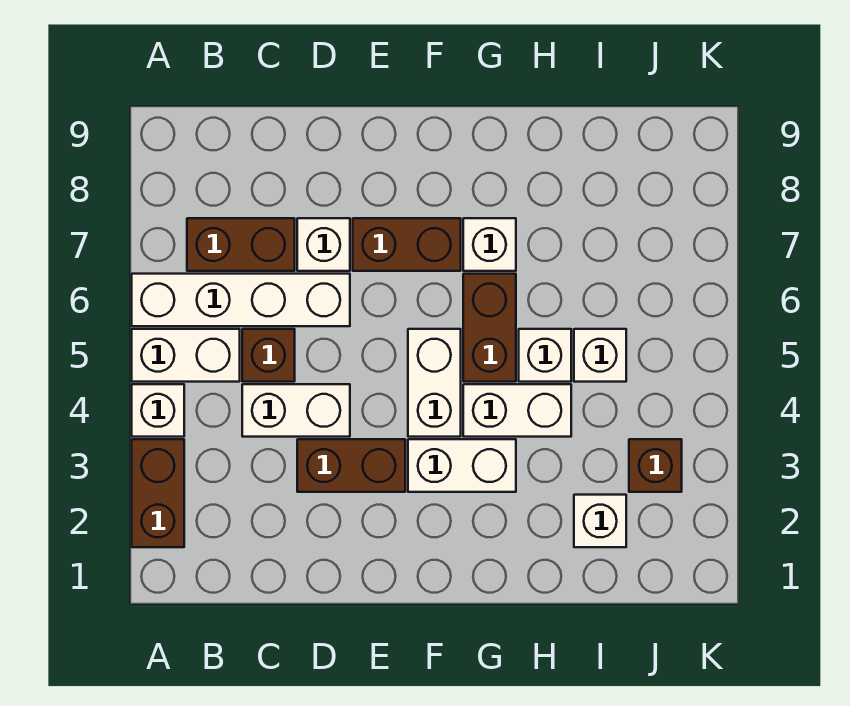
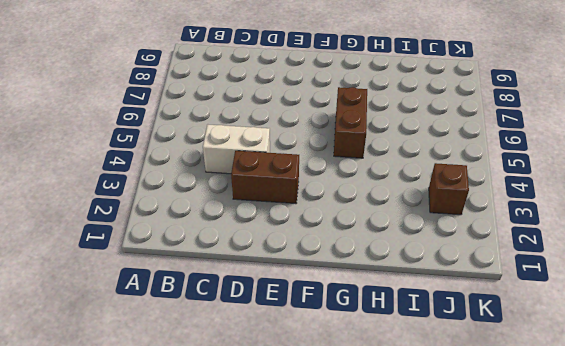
none -> brown brick A2:A3 level 1
none -> white brick A4 level 1
none -> white brick A5:B5 level 1

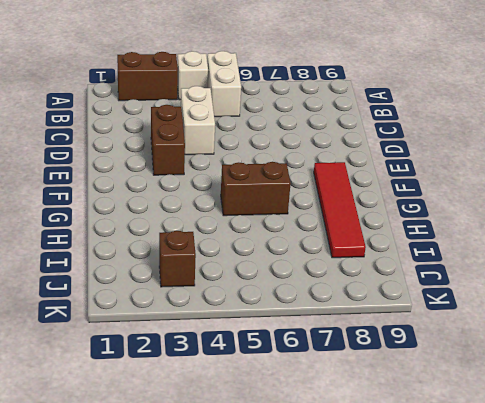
red tile F8:I8 level 1 -> none
none -> white brick A6:D6 level 1
none -> brown brick B7:C7 level 1
none -> brown brick C5 level 1

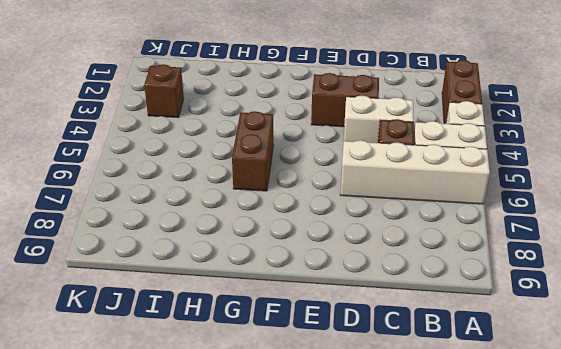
none -> brown brick B7:C7 level 1
none -> white brick D7 level 1
none -> brown brick E7:F7 level 1

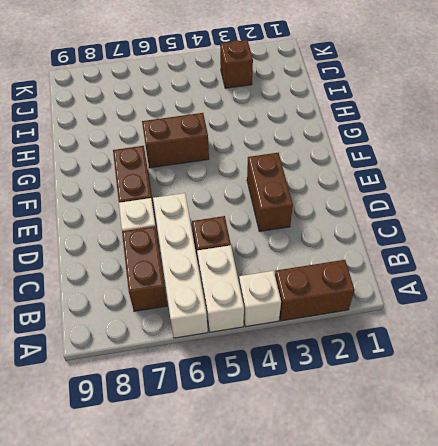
none -> white brick C4:D4 level 1
none -> white brick F3:G3 level 1
none -> white brick F4:F5 level 1

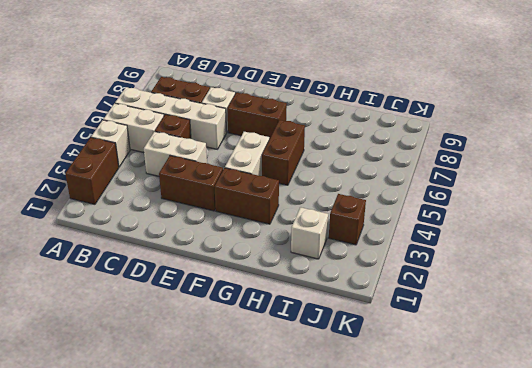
brown brick F3:G3 level 1 -> white brick F3:G3 level 1
none -> white brick G4:H4 level 1
none -> white brick G7 level 1
none -> white brick H5 level 1

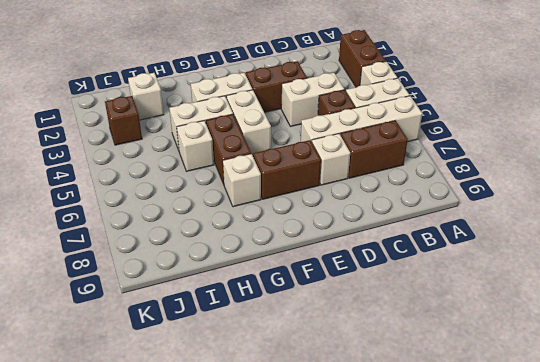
none -> white brick I5 level 1

